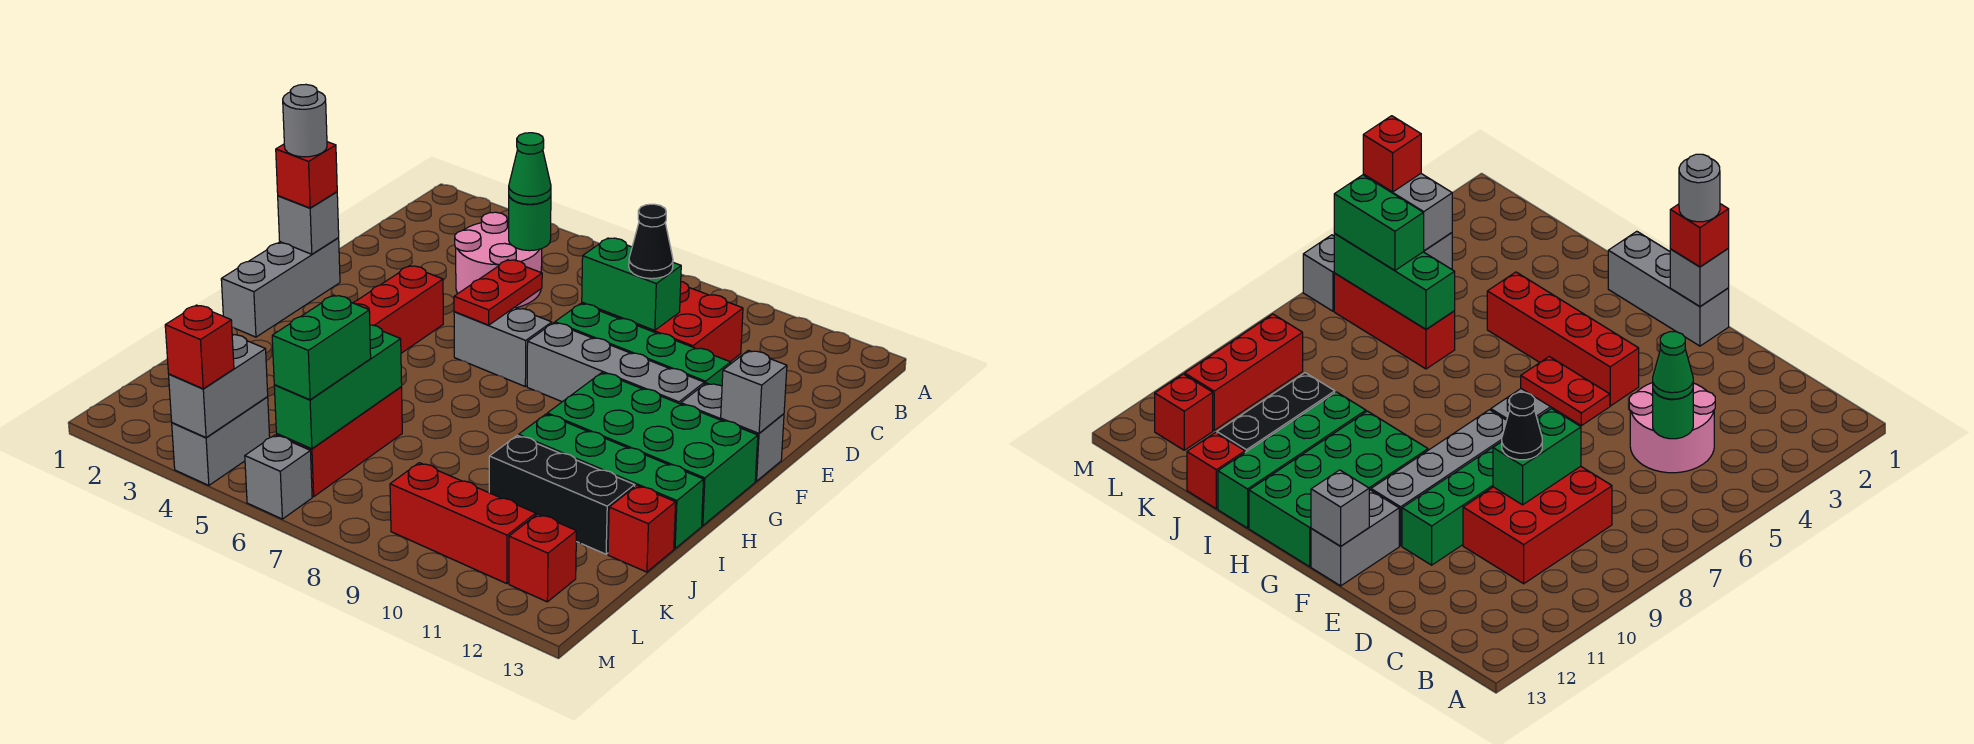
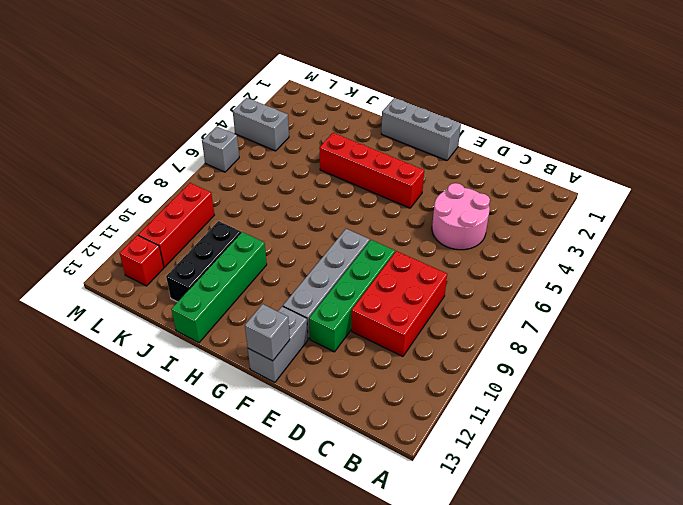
none -> grey brick F6:F7 level 1
none -> green brick G10:H13 level 1
none -> red brick J6:L6 level 1
none -> red brick J13 level 1

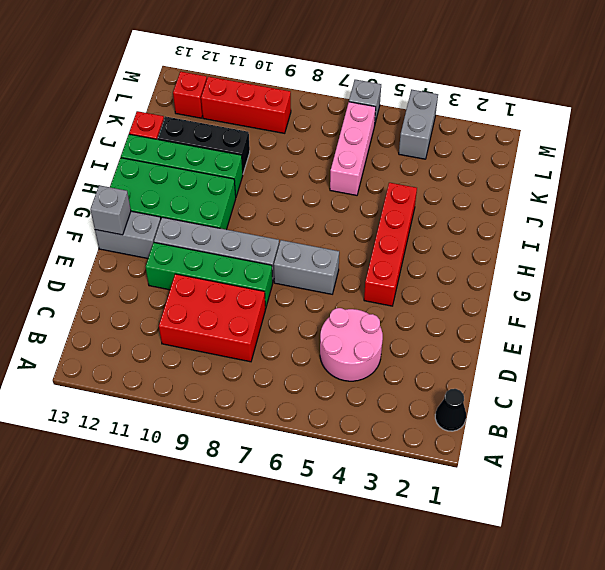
black cone B1 level 1 -> black cone D9 level 3
pink brick J6:L6 level 1 -> red brick J6:L6 level 1
none -> grey brick F1:H1 level 1
none -> green round brick C5 level 2
none -> green brick D8:D9 level 2
none -> red plate E6:F6 level 2

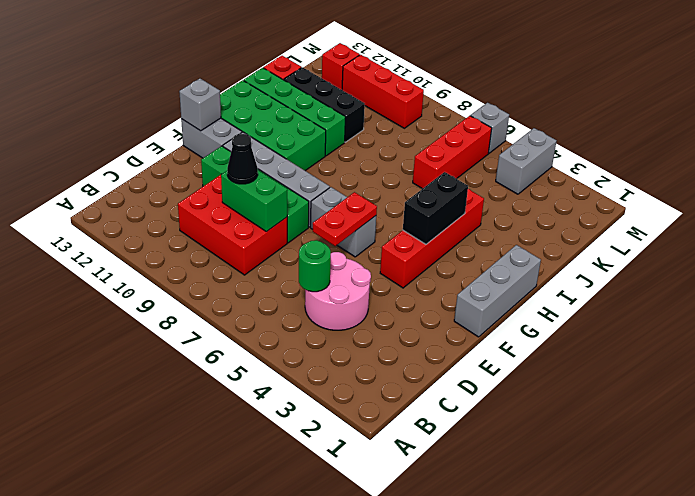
black brick G4:H4 level 2 -> none
none -> grey brick F1 level 2
none -> green brick J6:L6 level 2
none -> grey brick L4:M4 level 2
none -> green cone C5 level 3

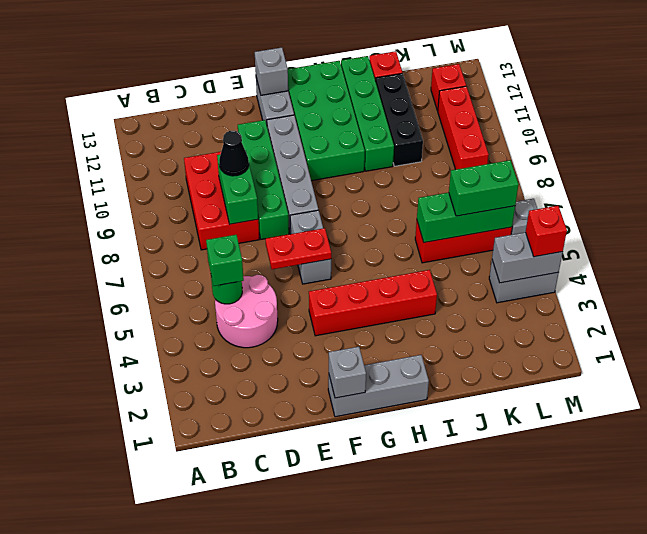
green brick C5 level 3 -> green cone C5 level 3
none -> red brick F1 level 3
none -> grey round brick F1 level 4

